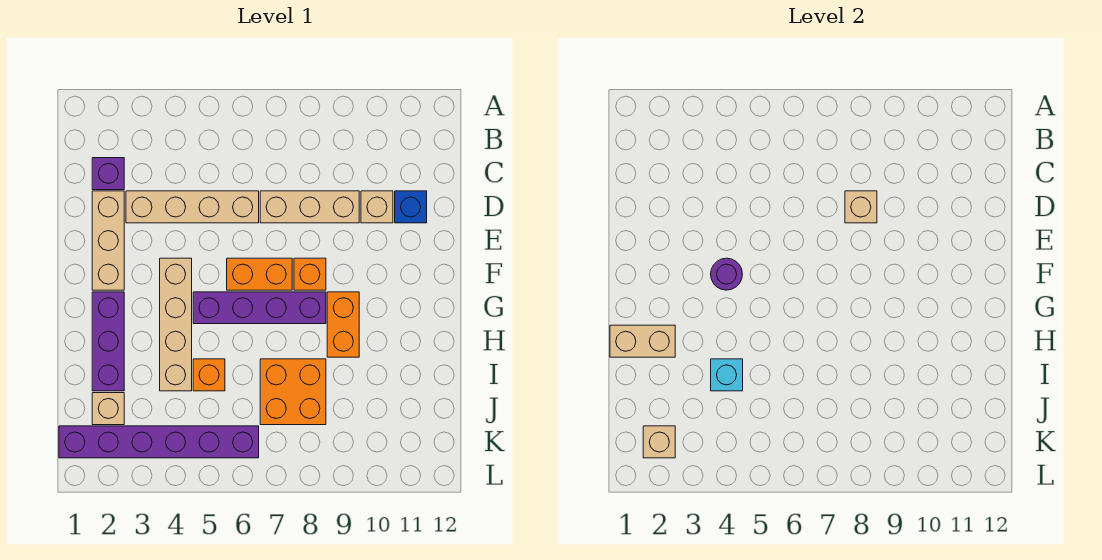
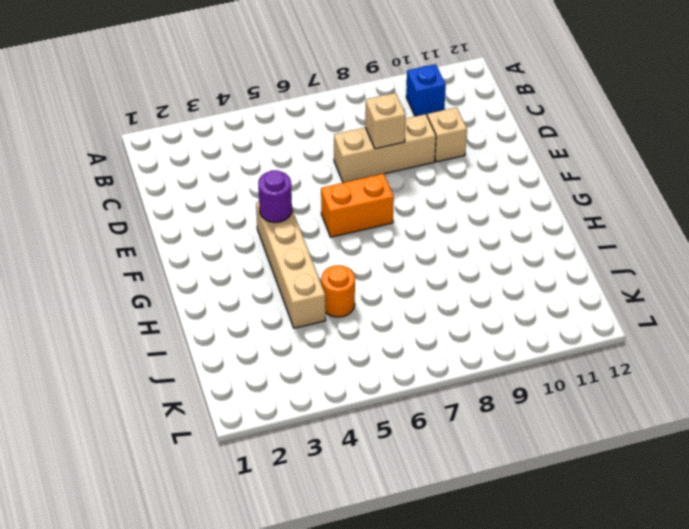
blue brick B10 level 1 -> blue brick D11 level 1
orange round brick I5 level 1 -> orange brick I5 level 1
none -> purple brick C2 level 1
none -> tan brick D2:F2 level 1
none -> tan brick D3:D6 level 1

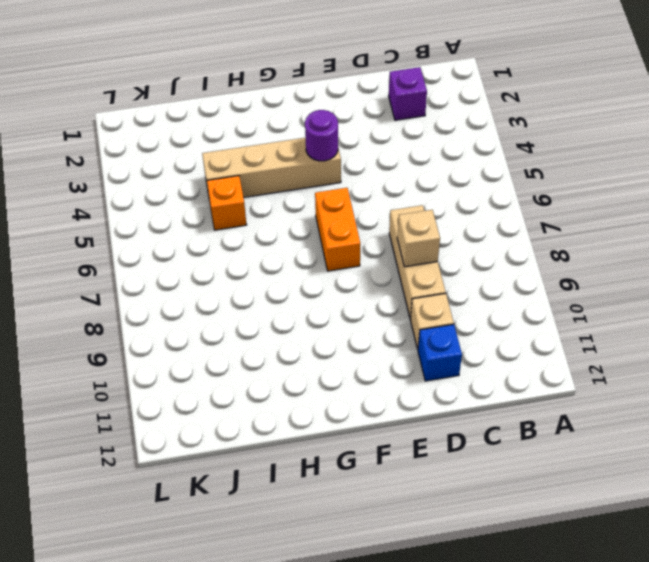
none -> tan brick D2:F2 level 1
none -> tan brick D3:D6 level 1
none -> orange brick F8 level 1

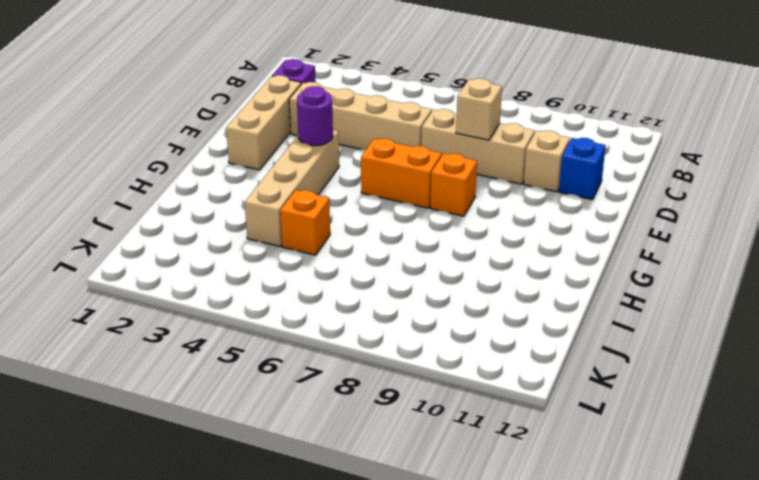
none -> purple brick G2:I2 level 1
none -> purple brick G5:G8 level 1
none -> orange brick G9:H9 level 1

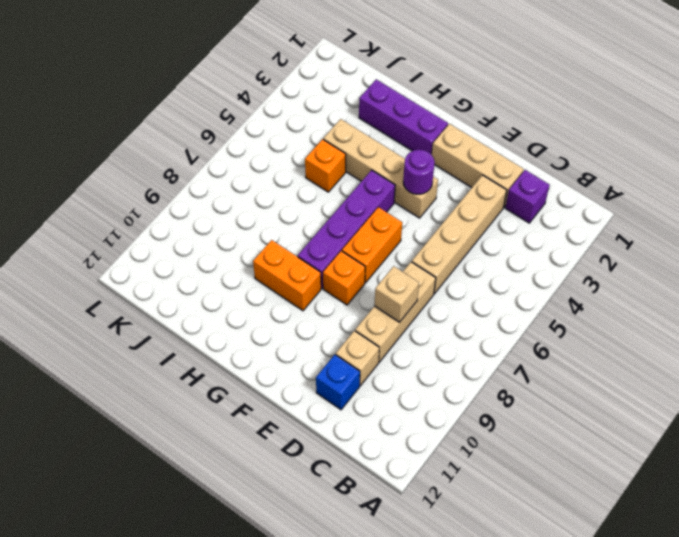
none -> orange brick I7:J8 level 1
none -> tan brick J2 level 1
none -> purple brick K1:K6 level 1

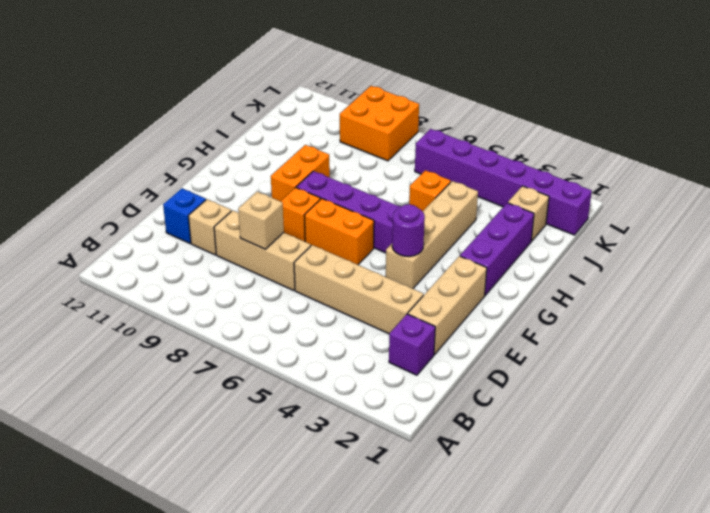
orange brick K8:L9 level 1 -> orange brick I7:J8 level 1
none -> tan brick H1:H2 level 2
none -> cyan brick I4 level 2
none -> tan brick K2 level 2

